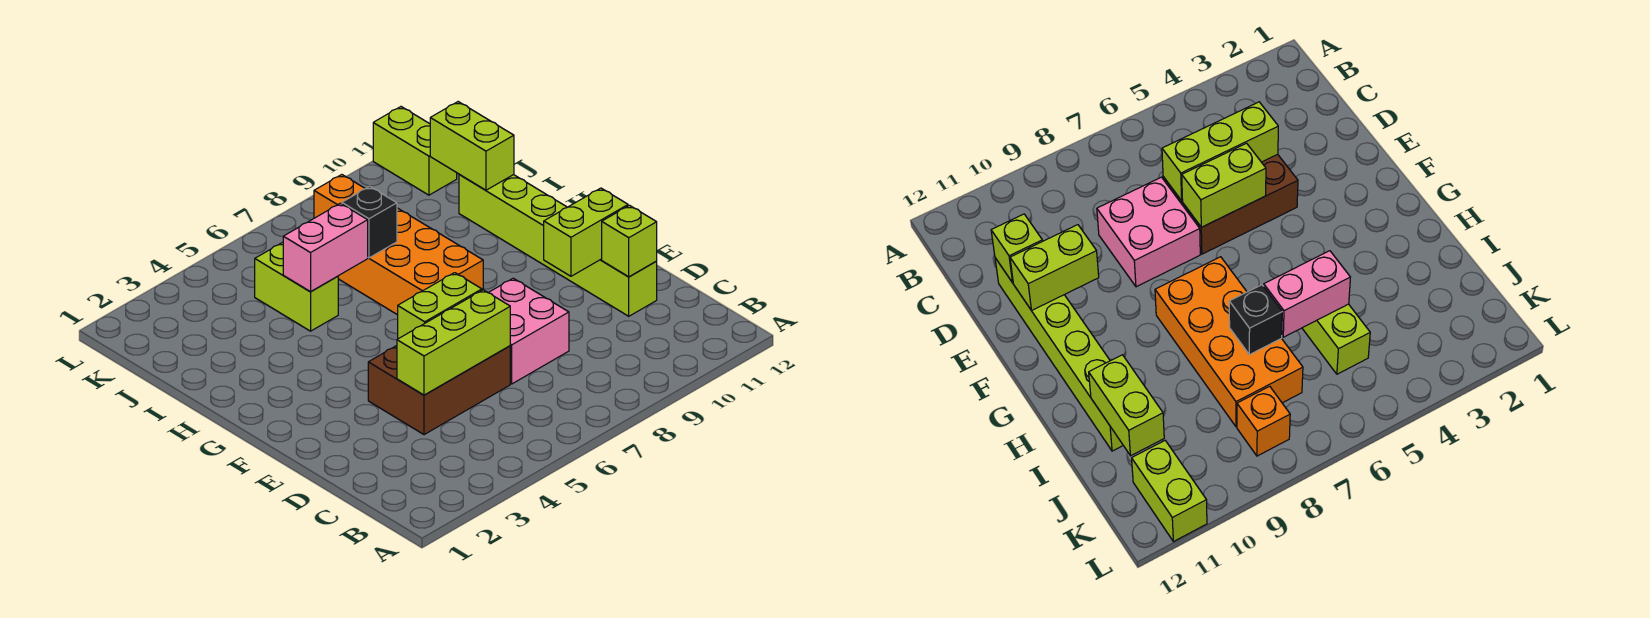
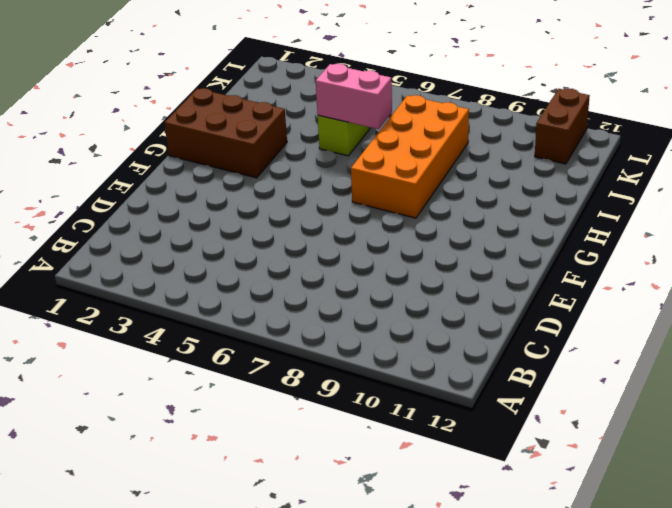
brown brick G1:H3 level 1 -> brown brick D4:E6 level 1
brown brick K11:L11 level 1 -> lime brick K11:L11 level 1
none -> pink brick D7:E8 level 1
none -> lime brick D11:I11 level 1
none -> orange brick K8 level 1

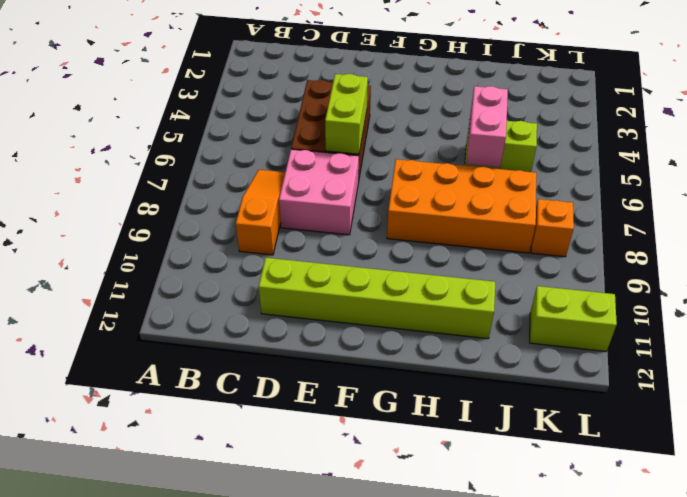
orange slope C7:C9 level 1 top 9 -> none
none -> lime brick D4:D6 level 2
none -> lime brick D11 level 2
none -> lime brick E10:E11 level 2

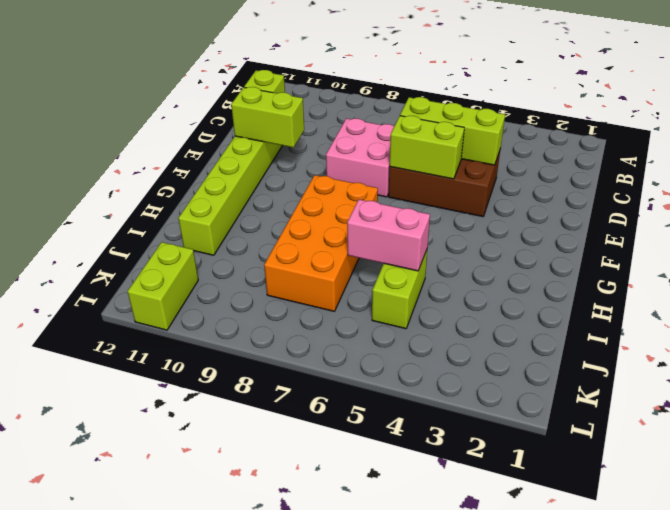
none -> orange brick K8 level 1
none -> black brick I7 level 2
none -> lime brick I11:J11 level 2

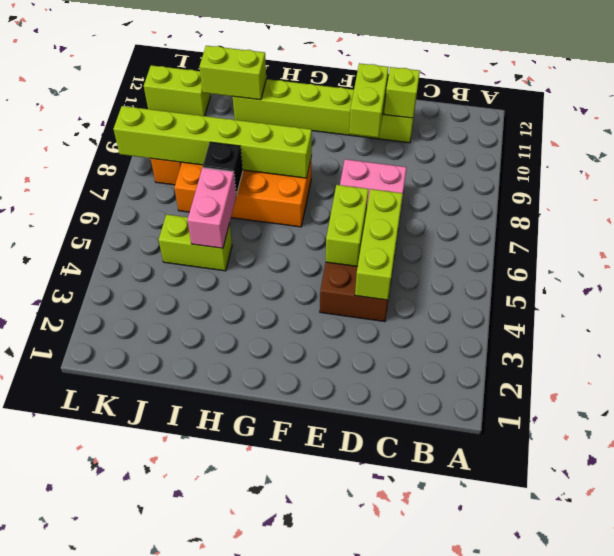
lime brick G8:L8 level 2 -> none

